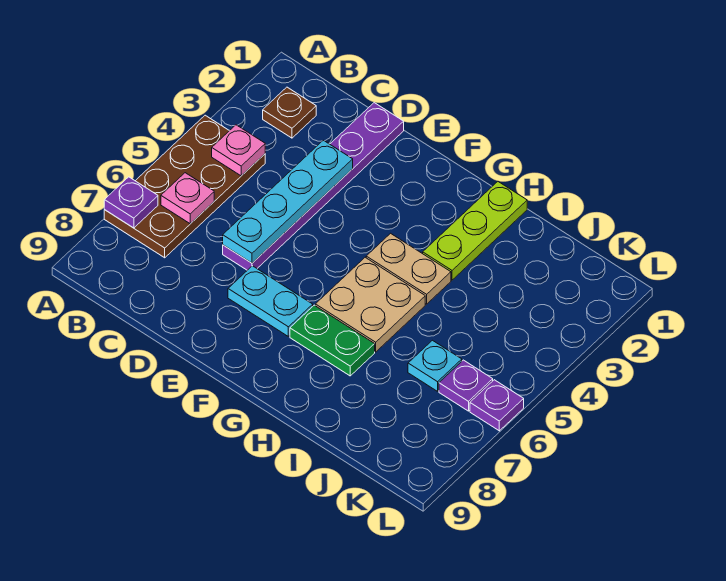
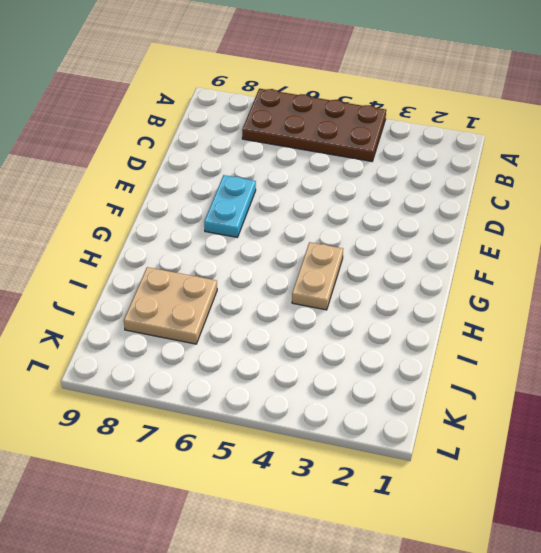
tan plate I7:J8 level 1 -> tan plate G5:H6 level 1
none -> brown plate B2 level 1
none -> purple plate D1:D6 level 1
none -> green plate G7:H7 level 1

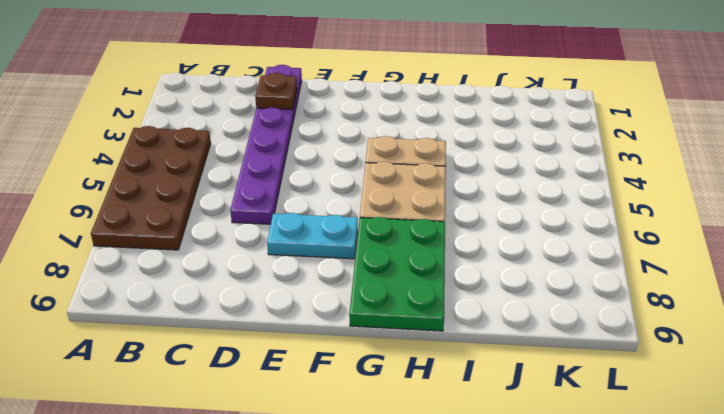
brown plate D2 level 2 -> brown plate B2 level 1
green plate G7:H9 level 1 -> green plate G7:H7 level 1
none -> lime plate H1:H3 level 1
none -> cyan plate J6 level 1
none -> purple plate K6 level 1

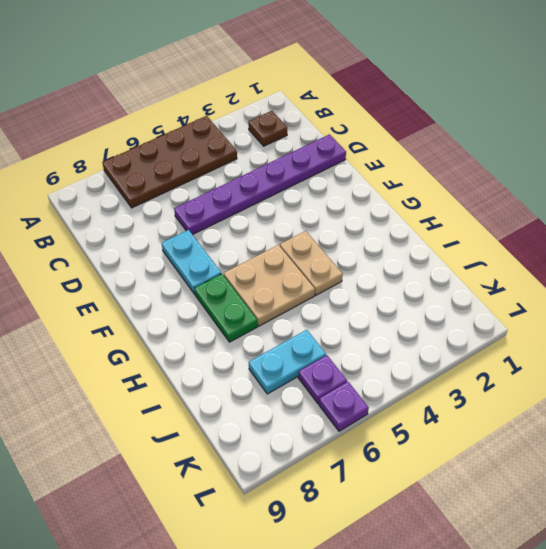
cyan plate J6:J7 level 1 -> cyan plate J6 level 1
none -> lime plate H1:H3 level 1
none -> purple plate A7 level 2
none -> pink plate B4 level 2

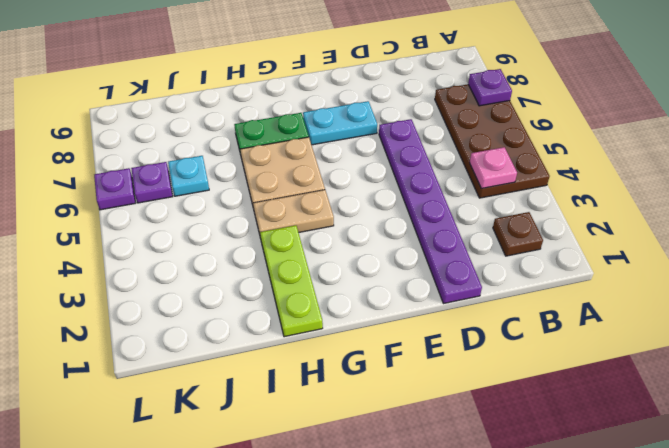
none -> pink plate B6 level 2
none -> cyan plate D3:D6 level 2

